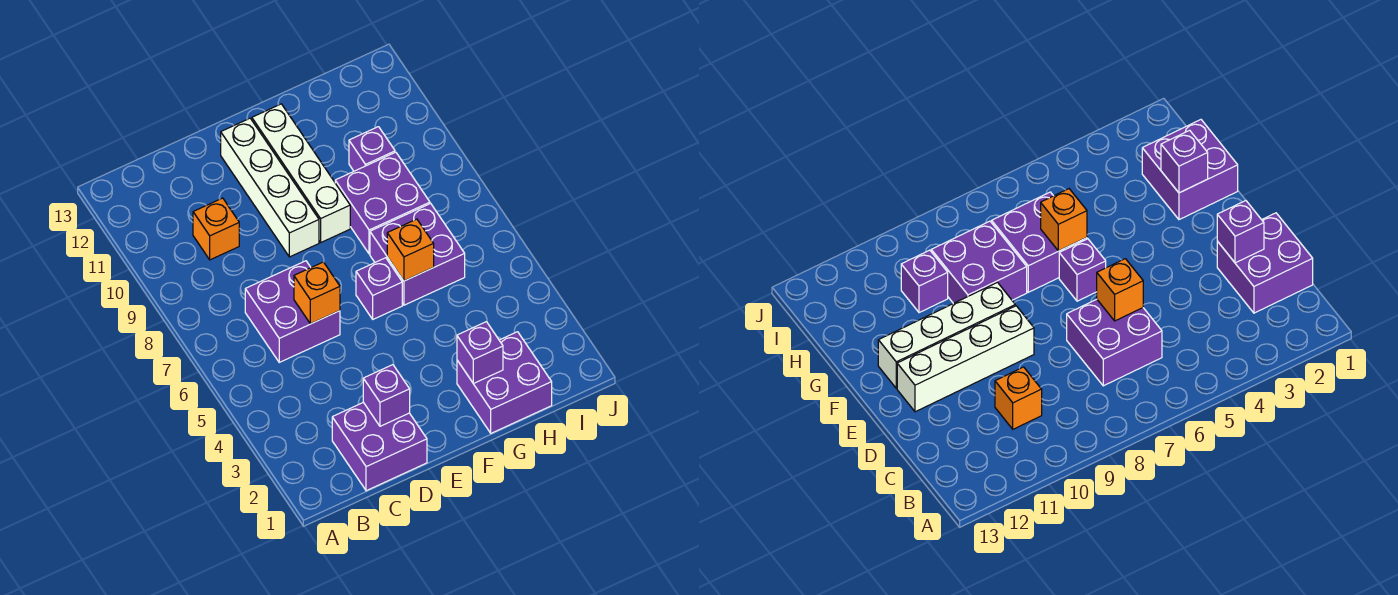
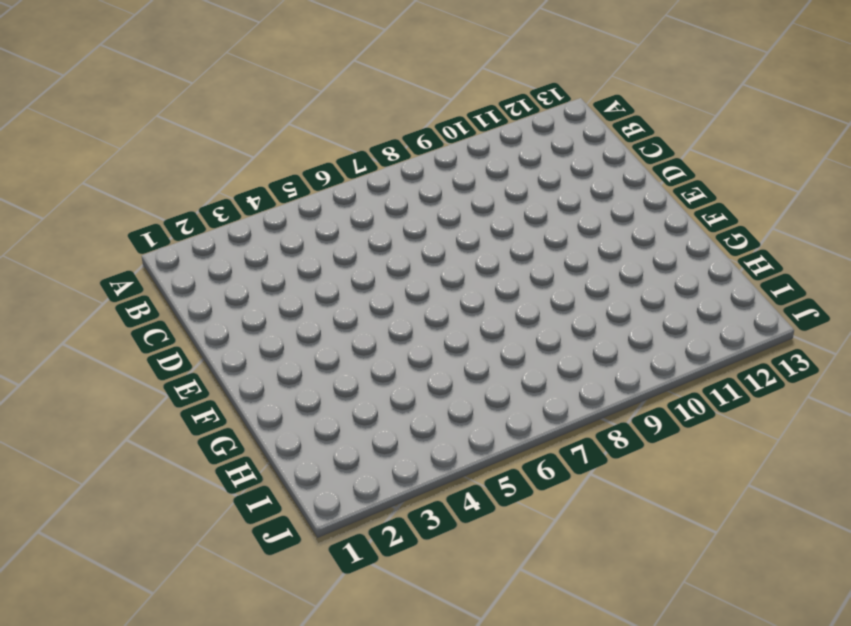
none -> purple brick C1:D2 level 1
none -> purple brick C6:D7 level 1
none -> orange brick C10 level 1

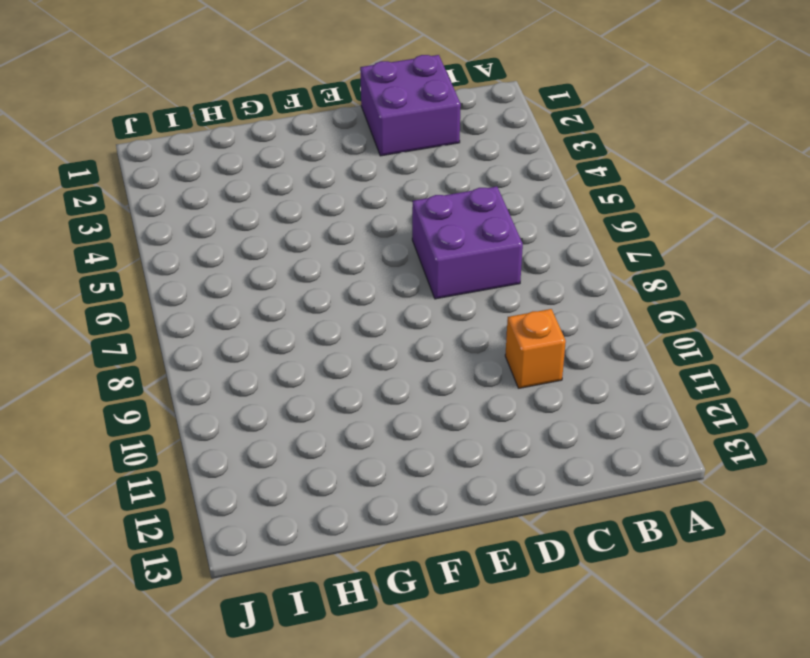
none -> white brick E9:E12 level 1
none -> purple brick F6 level 1
none -> white brick F9:F12 level 1

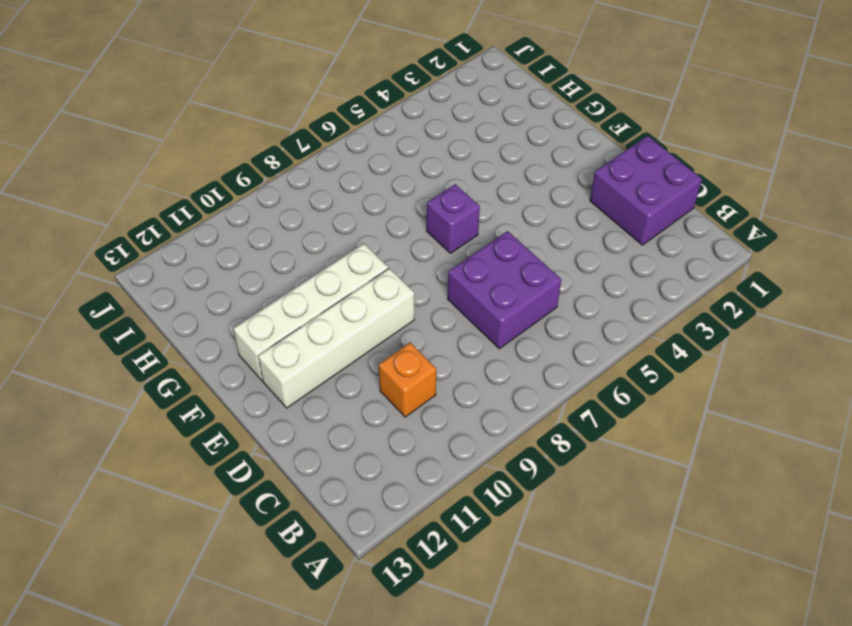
none -> purple brick G1:H2 level 1
none -> purple brick G6:H7 level 1
none -> purple brick G8:H9 level 1

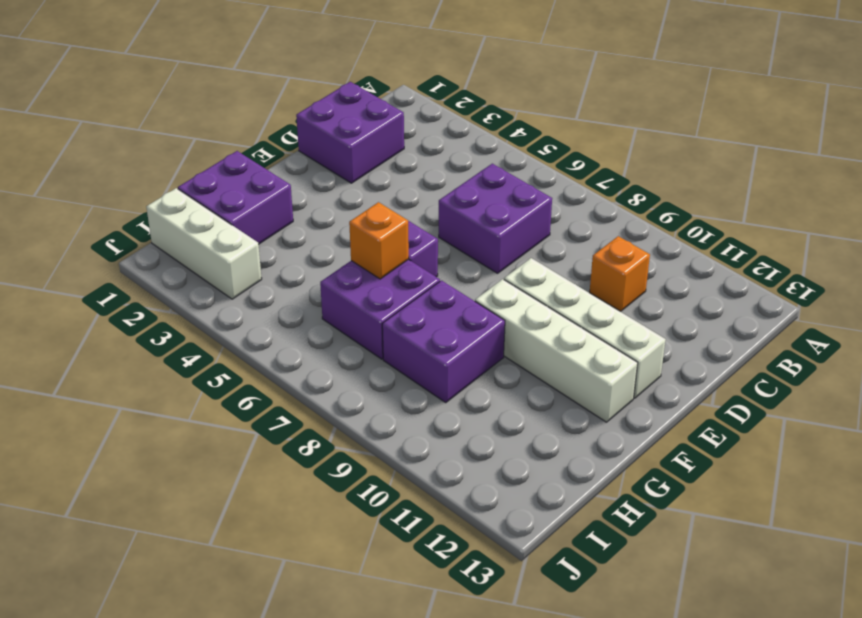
white brick I1:I3 level 1 -> none
none -> purple brick H10 level 1
none -> purple brick D2 level 2
none -> orange brick D6 level 2

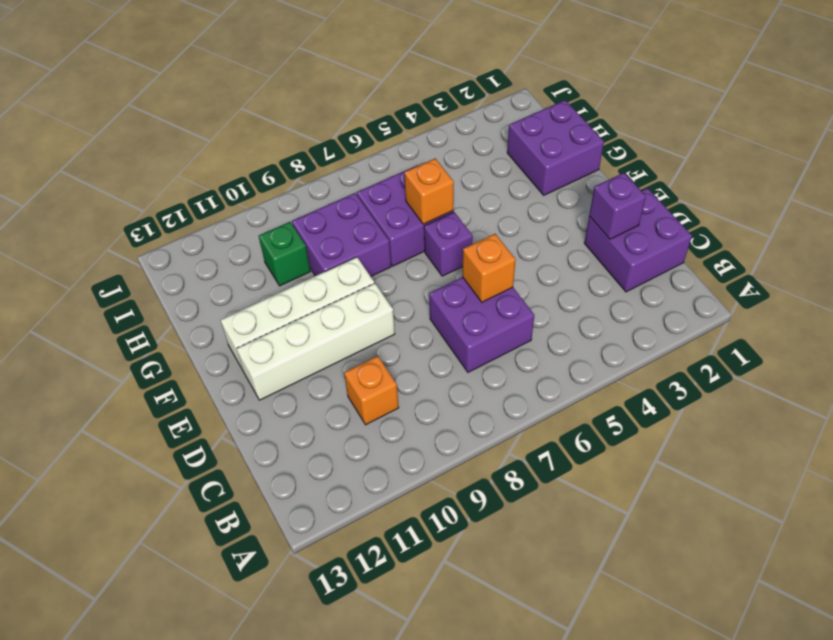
green brick H10 level 1 -> purple brick H10 level 1
none -> purple brick G2 level 2

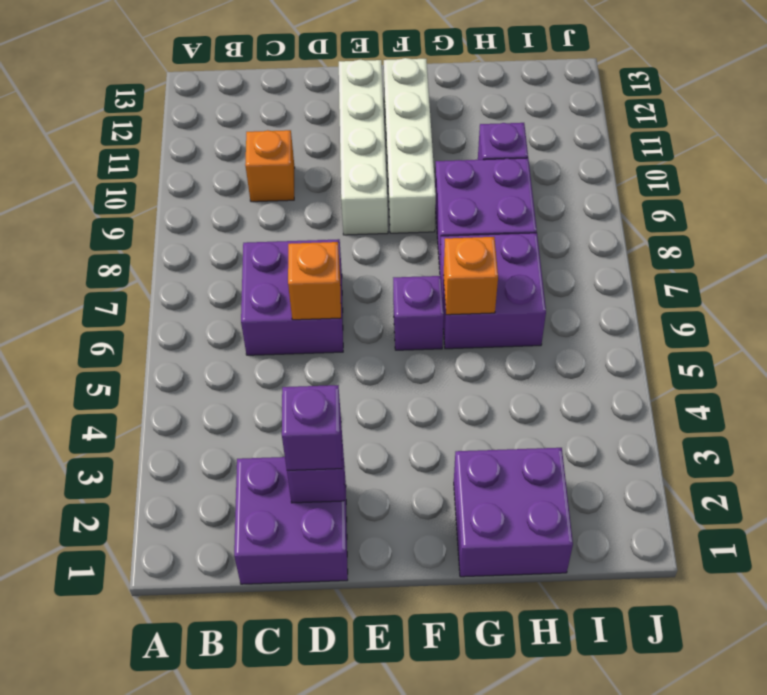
purple brick D2 level 3 -> purple brick G2 level 2

